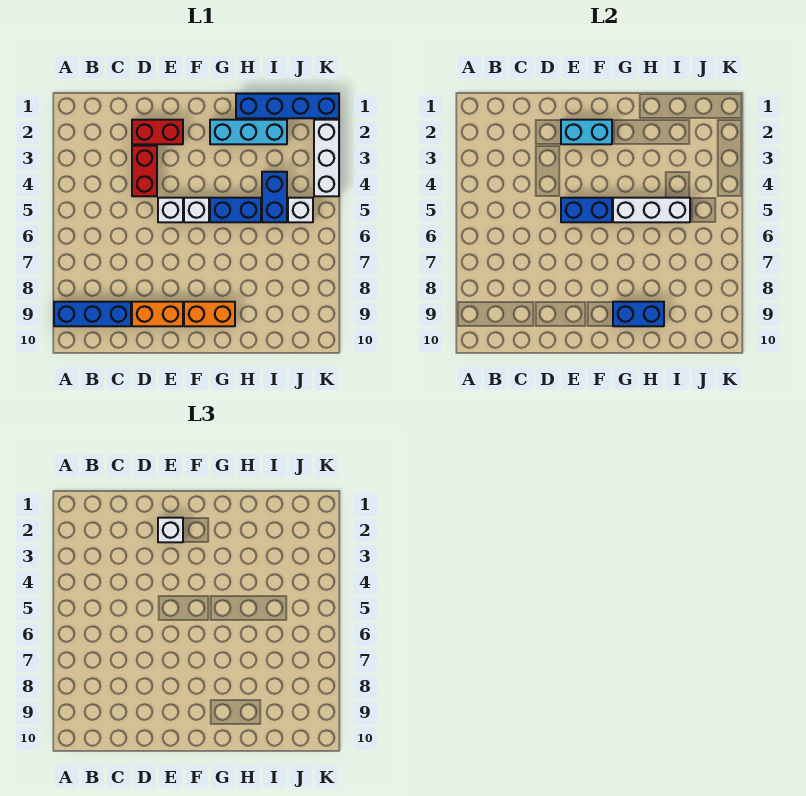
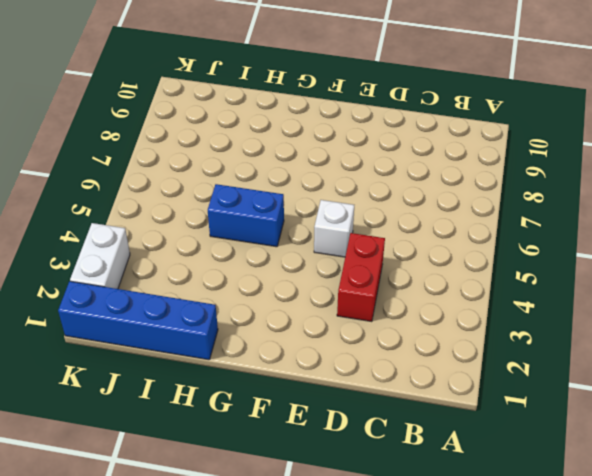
white brick K2:K3 level 1 -> white brick K2:K4 level 1
none -> blue brick A9:C9 level 1
none -> red brick D2:E2 level 1
none -> orange brick D9:E9 level 1

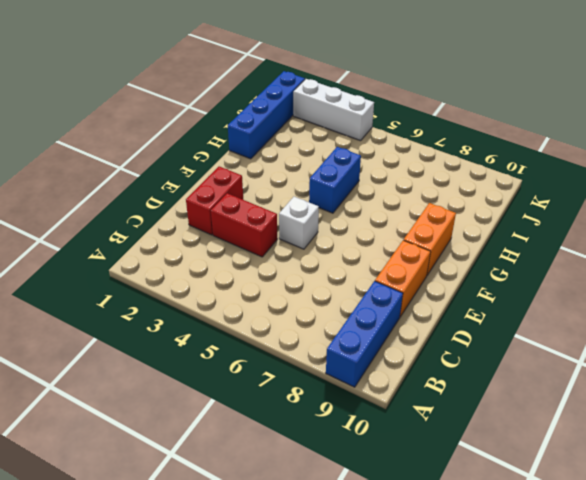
none -> white brick F5 level 1
none -> cyan brick G2:I2 level 1
none -> blue brick I4:I5 level 1

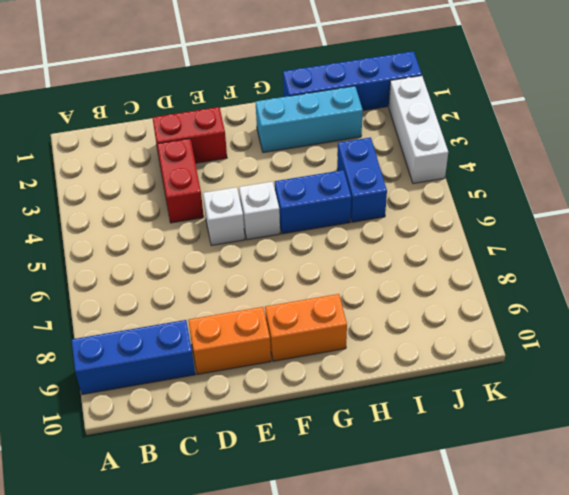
none -> white brick J5 level 1
none -> cyan brick E2:F2 level 2
none -> blue brick E5:F5 level 2

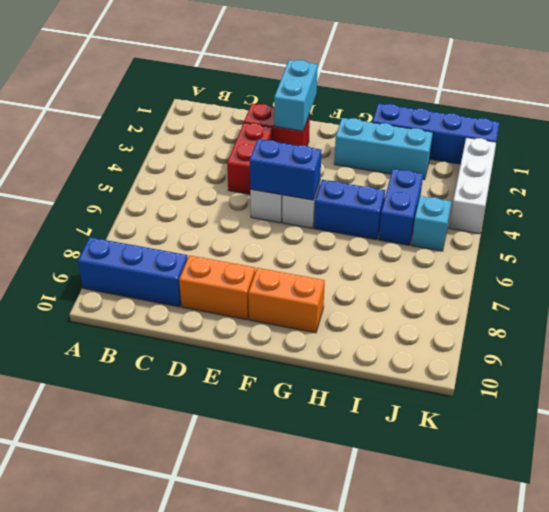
cyan brick E1:E2 level 2 -> cyan brick E2:F2 level 2
cyan brick J5 level 1 -> white brick J5 level 1
none -> white brick G5:I5 level 2
none -> blue brick G9:H9 level 2
none -> white brick E2 level 3

